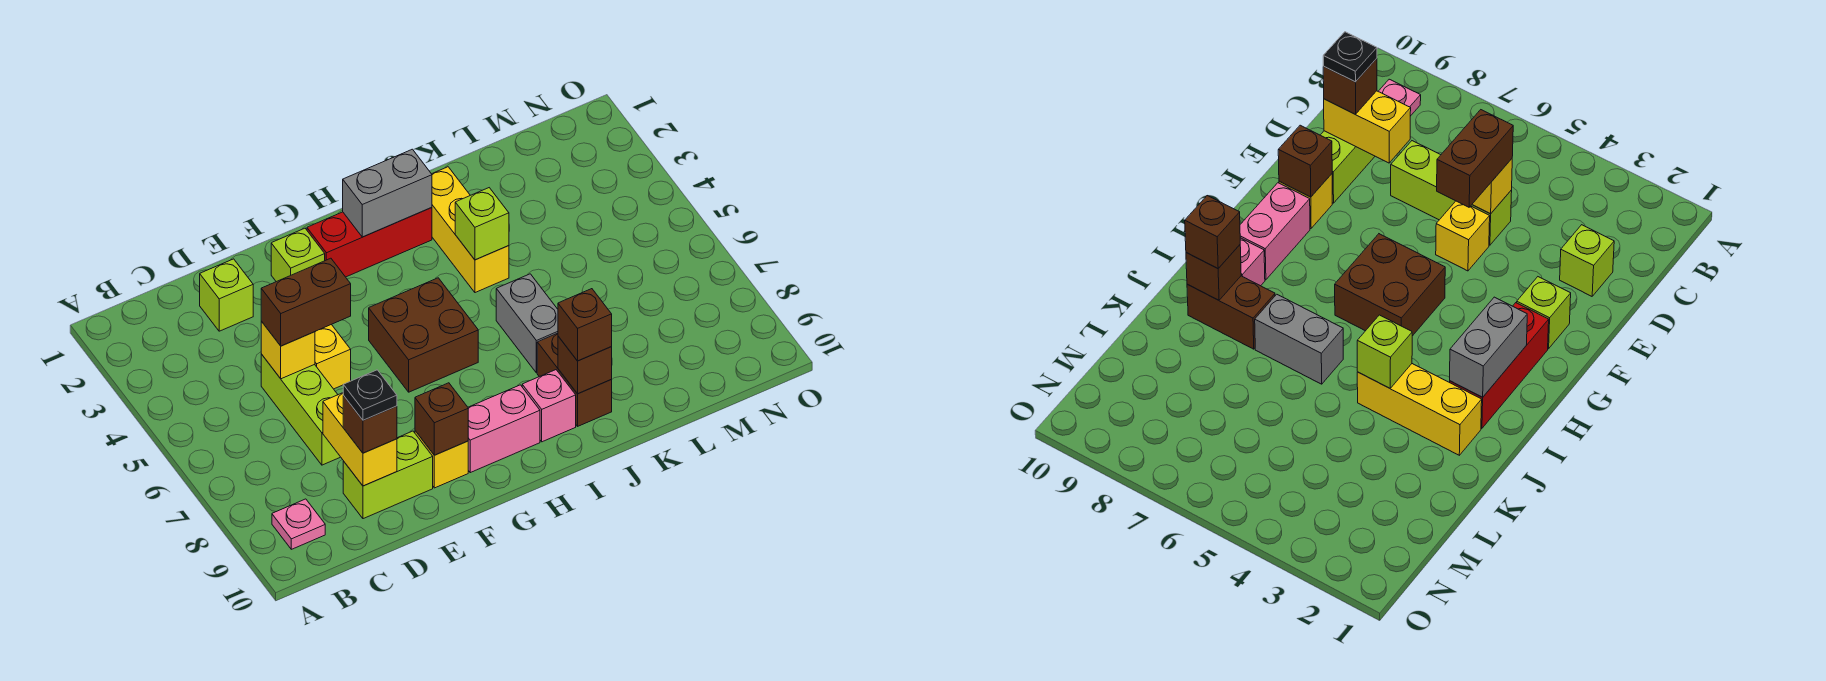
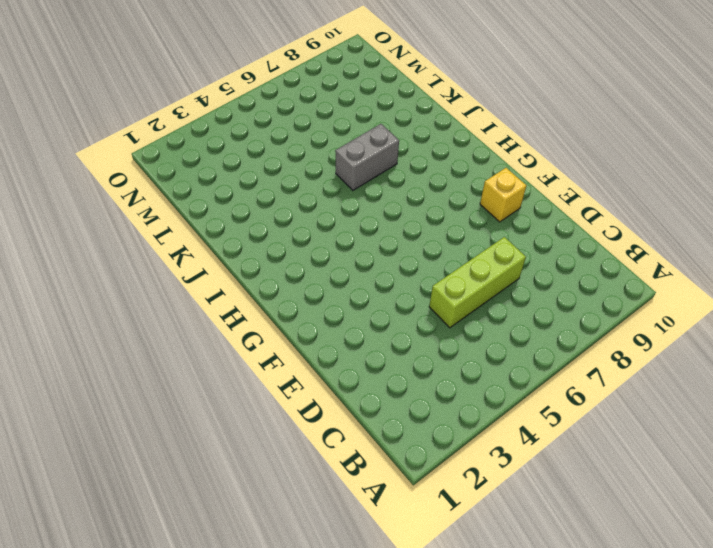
none -> pink plate B9 level 1
none -> lime brick D2 level 1
none -> lime brick D9:E9 level 1

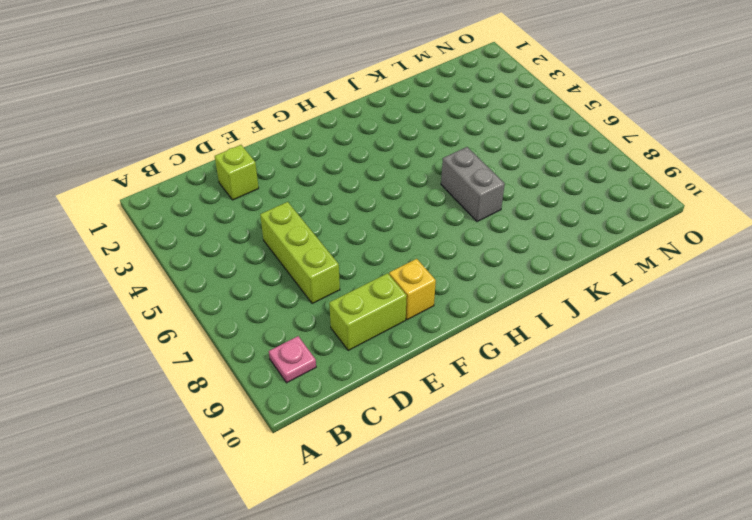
none -> yellow brick E5 level 1
none -> lime brick F2 level 1
none -> red brick G2:I2 level 1

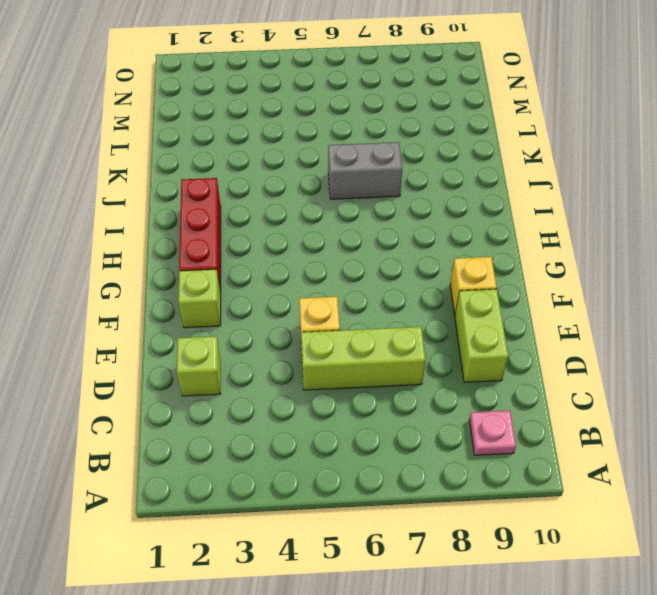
none -> brown brick G5:H6 level 1
none -> pink brick G9:H9 level 1
none -> pink brick I9 level 1

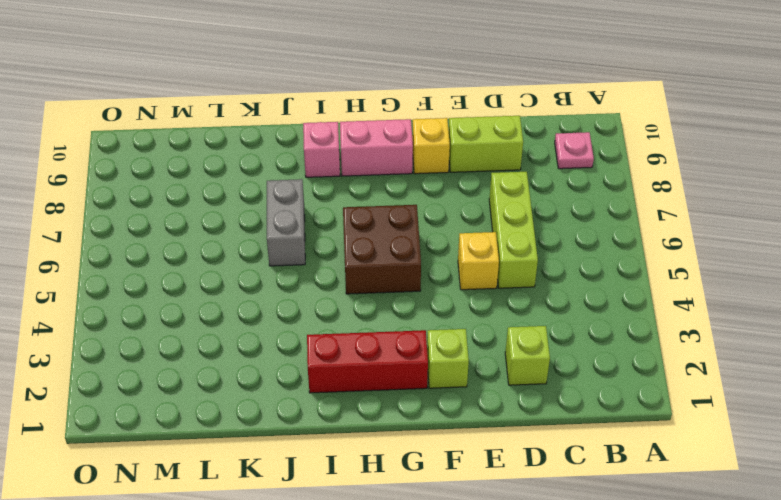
none -> yellow brick J2:J4 level 1
none -> brown brick J8:J9 level 1
none -> yellow brick D5 level 2

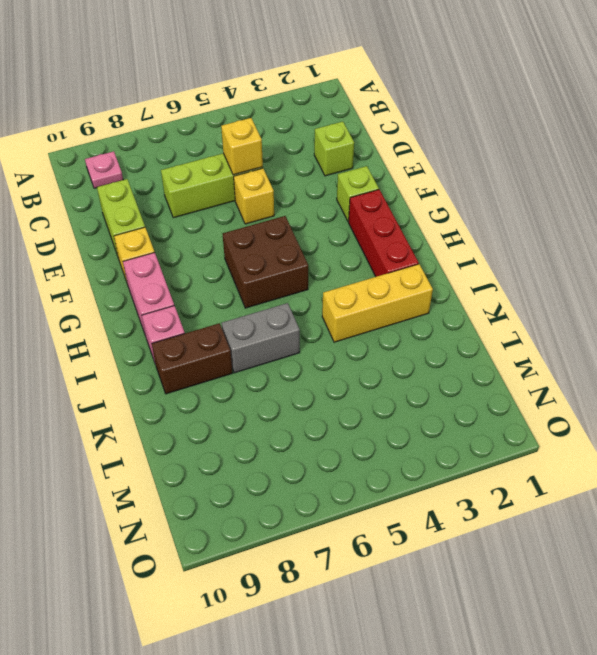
none -> yellow brick D8:D9 level 2
none -> brown brick F9 level 2
none -> grey brick H2:I2 level 2

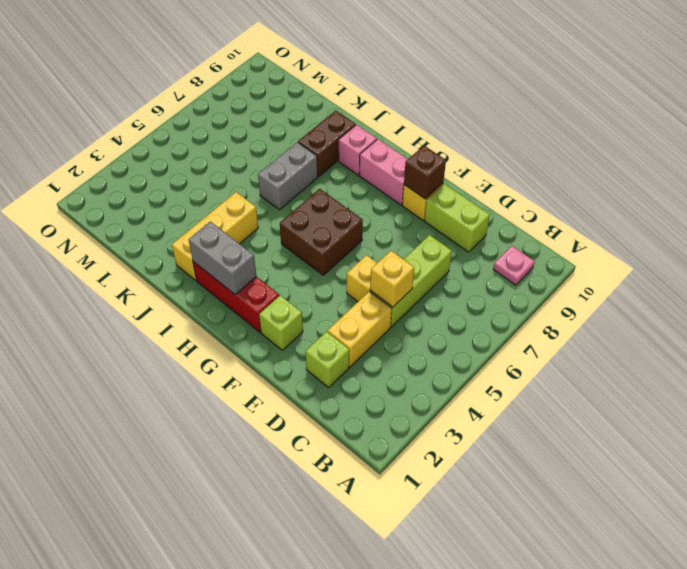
yellow brick D3:D4 level 1 -> yellow brick D8:D9 level 2
none -> lime brick J4 level 2
none -> brown brick J9 level 2
none -> brown brick D5:E5 level 3

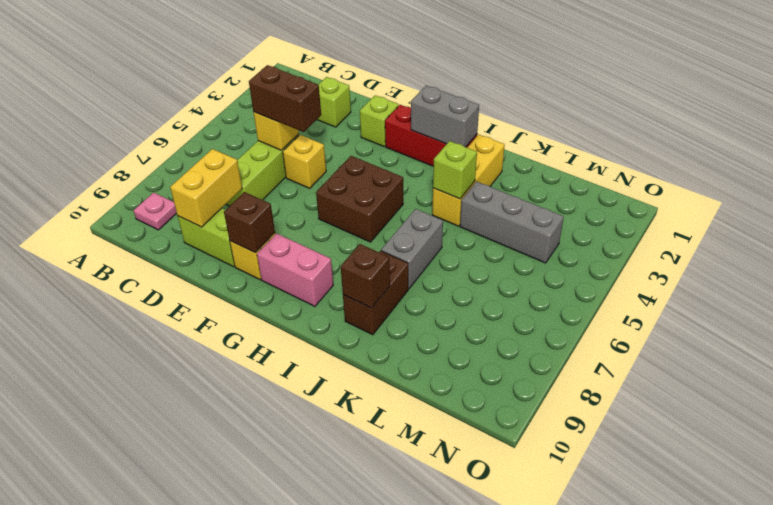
grey brick K4:M4 level 1 -> none
none -> pink brick I9 level 1
none -> brown brick D9 level 3
none -> brown brick J9 level 3

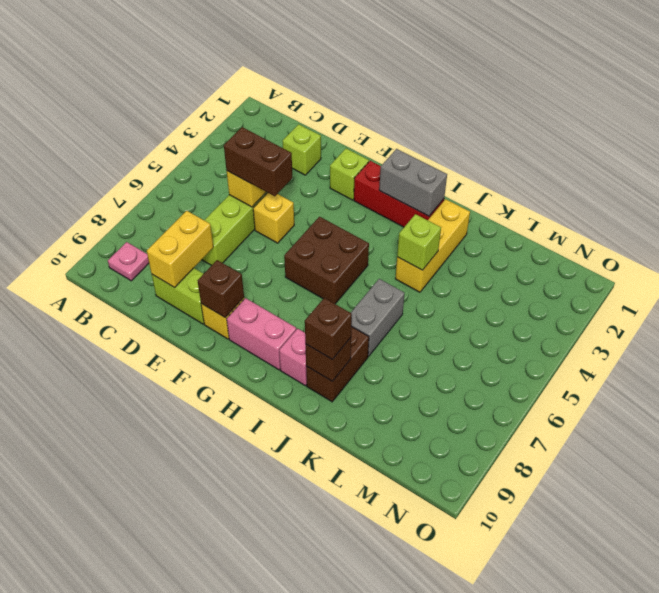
none -> brown brick D9 level 3
none -> black plate D9 level 4

